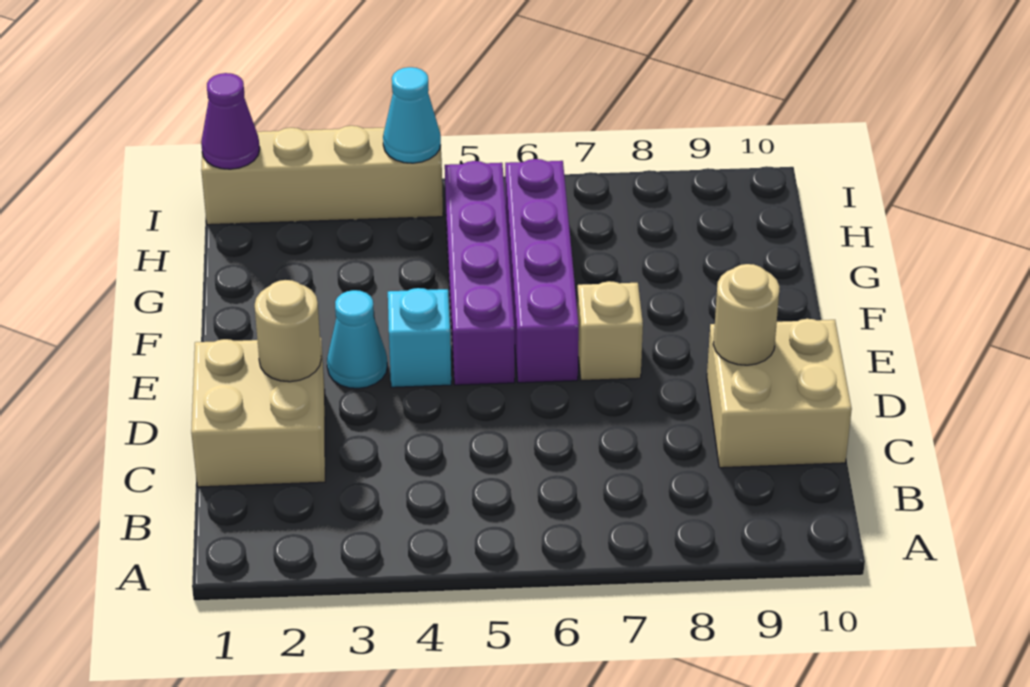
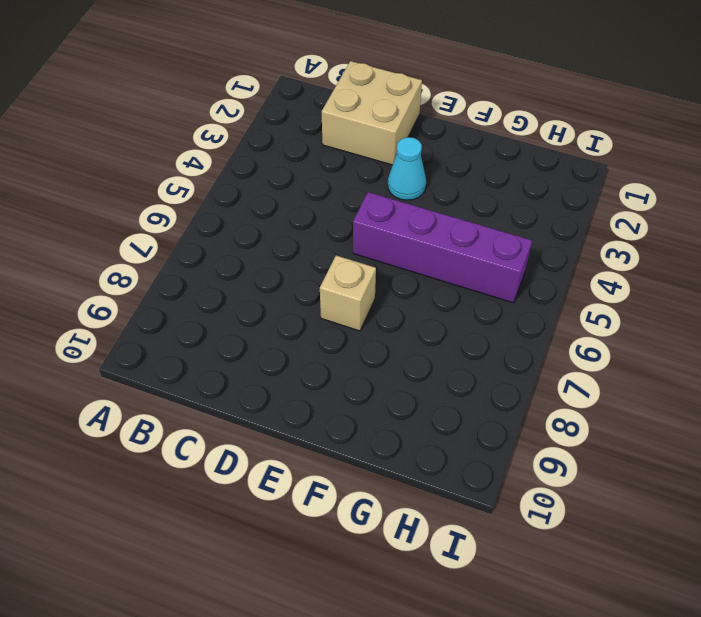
none -> tan brick C9:D10 level 1
none -> cyan brick E4 level 1
none -> purple brick E6:H6 level 1

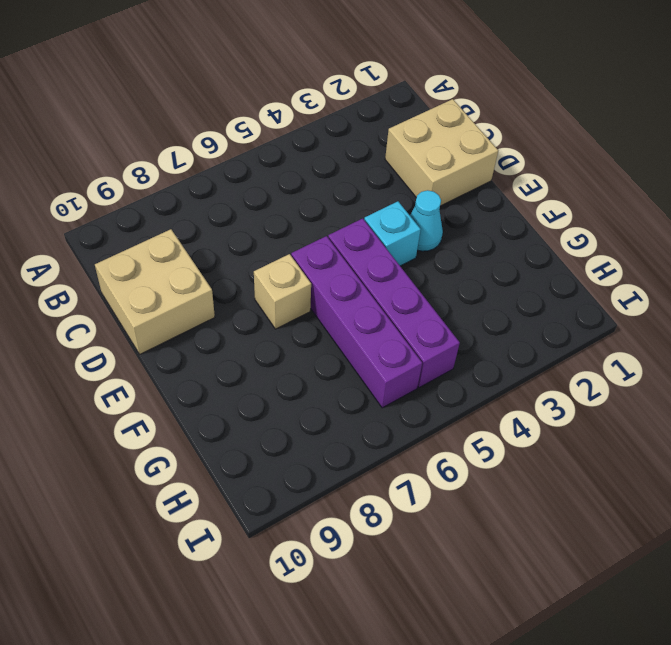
none -> tan brick I1:I4 level 1
none -> tan round brick D2 level 2
none -> tan round brick D9 level 2

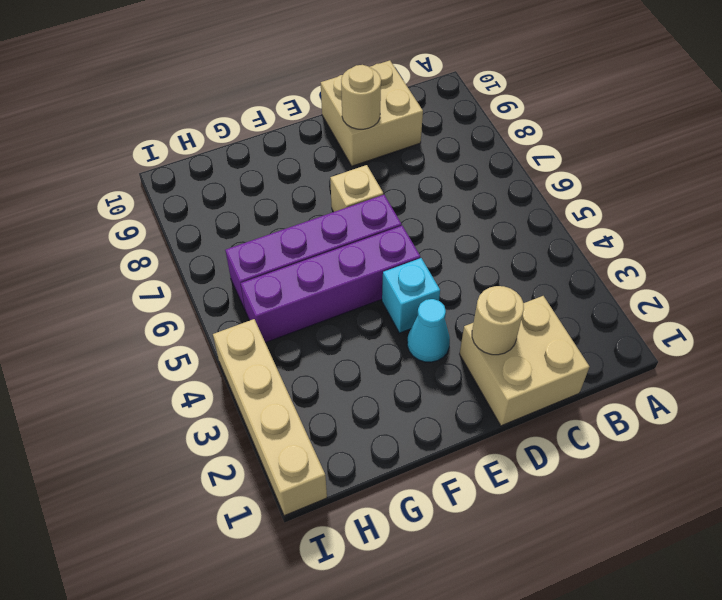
none -> purple cone I1 level 2
none -> cyan cone I4 level 2

